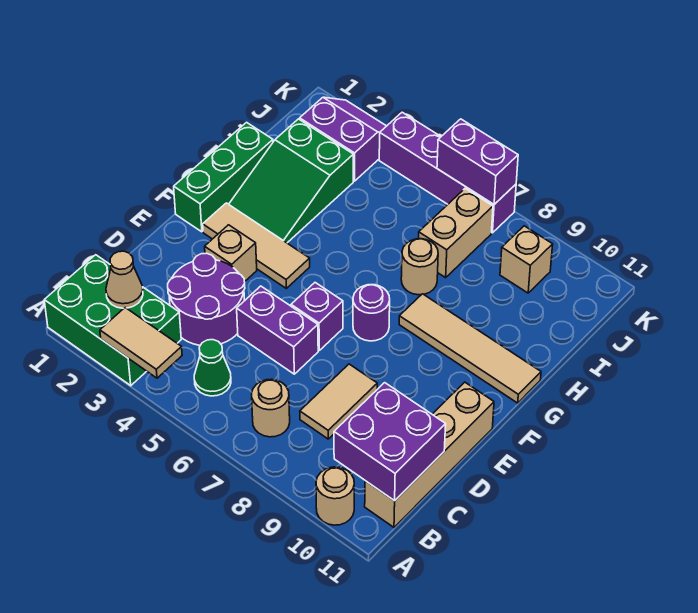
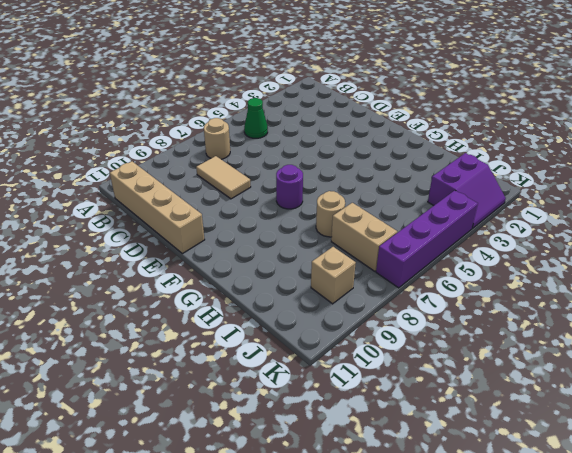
none -> green brick A1:B3 level 1
none -> tan round brick A10 level 1
none -> purple round brick C3:D4 level 1

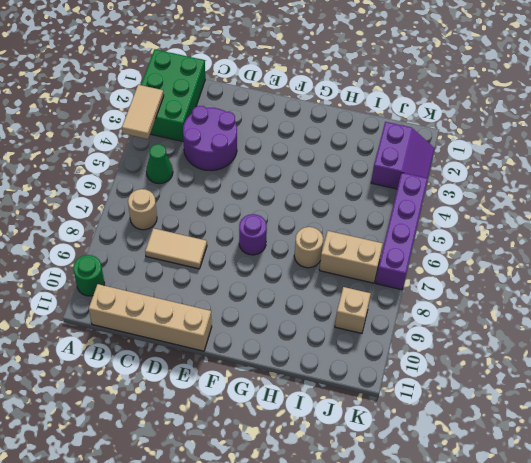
green round brick A10 level 1 -> tan round brick A10 level 1
none -> purple brick D5:D6 level 1
none -> tan brick E3 level 1
none -> purple brick E6 level 1

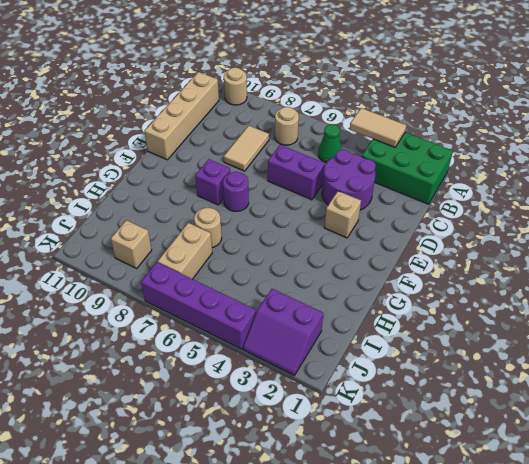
purple brick F8 level 1 -> purple brick E6 level 1
none -> green brick F1:H1 level 1
none -> tan tile F2:F4 level 1
none -> green slope G2:I3 level 1 top I

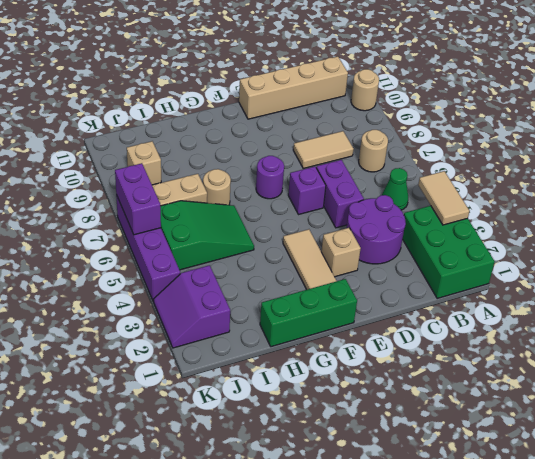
green slope H5:J6 level 1 top J -> green slope G2:I3 level 1 top I
none -> tan tile G8:G11 level 1
none -> tan cone B2 level 2
none -> purple brick B10:C11 level 2

